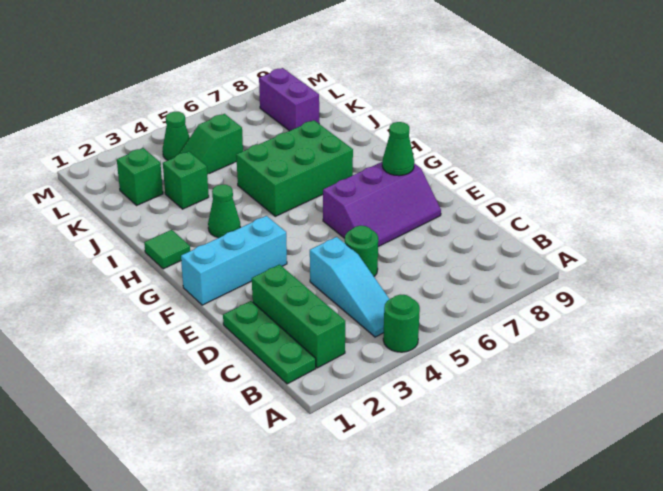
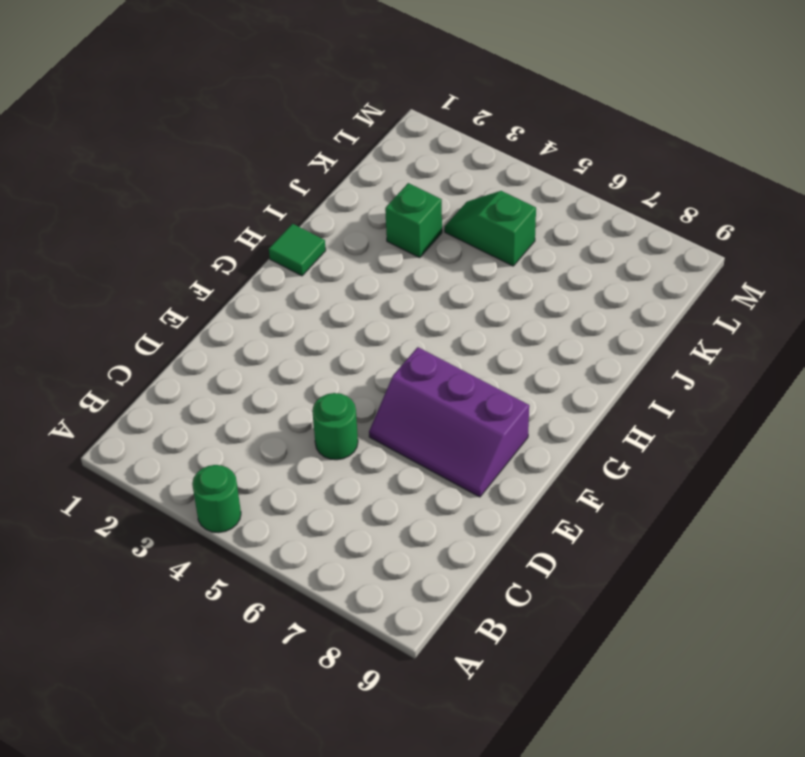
none -> green plate B1:D1 level 1
none -> green brick B2:D2 level 1
none -> cyan slope B4:D4 level 1 top D

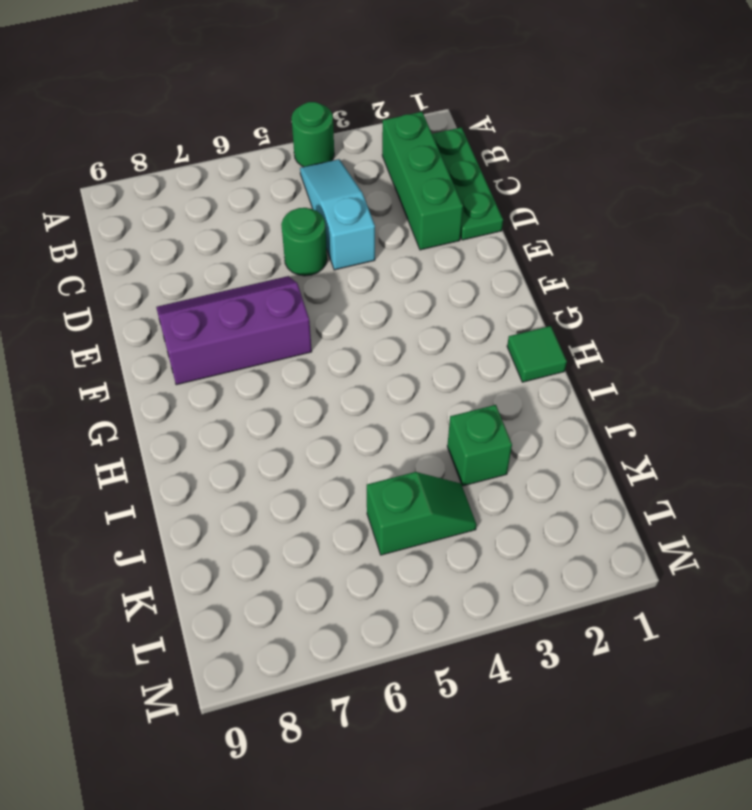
none -> cyan brick F1:F3 level 1
none -> green cone H3 level 1
none -> green brick H5:I7 level 1

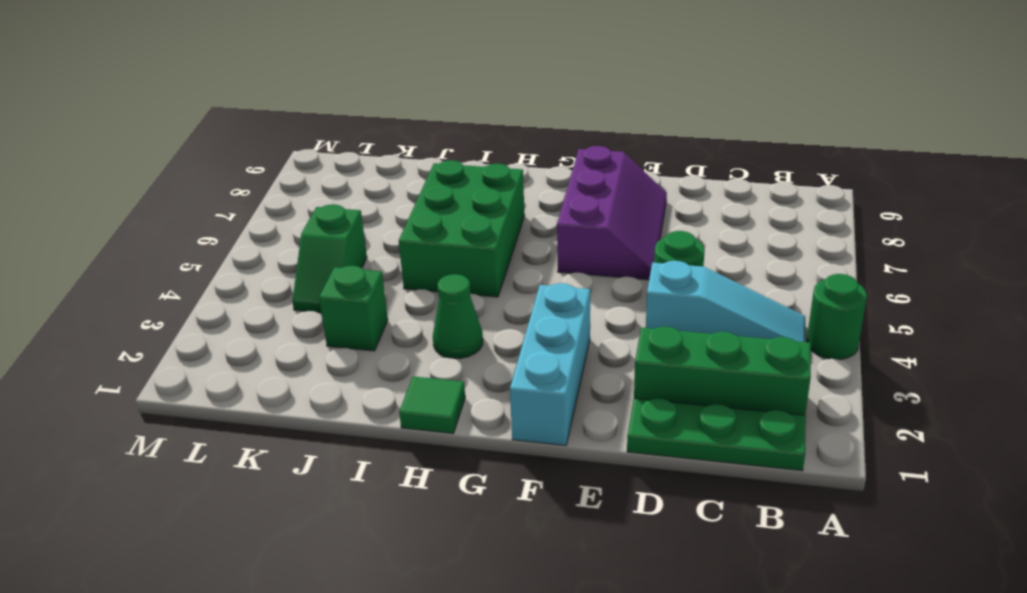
none -> green brick K2 level 1
none -> purple brick K8:L8 level 1
none -> green cone L4 level 1

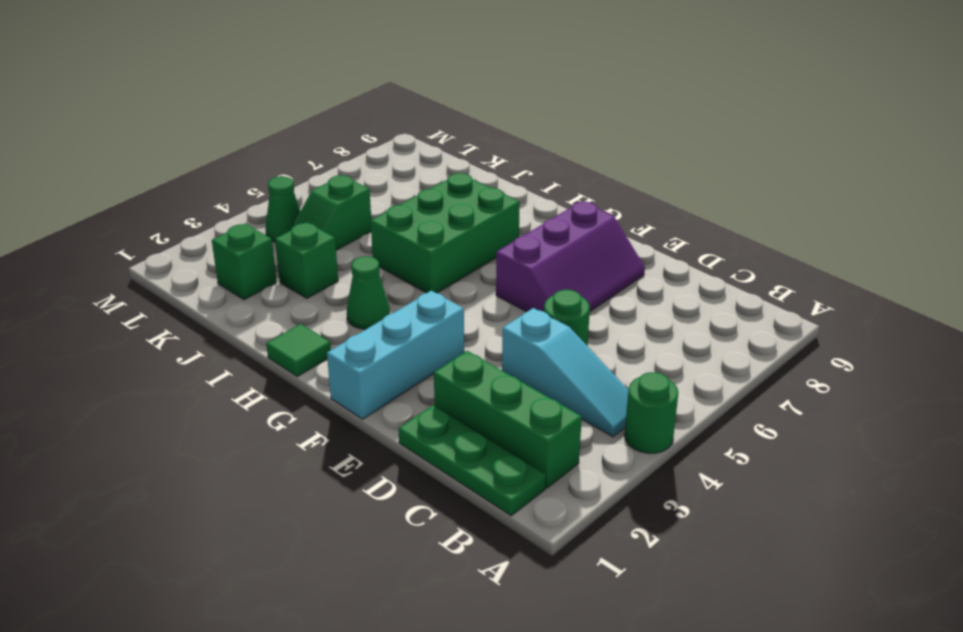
none -> purple brick K8:L8 level 1
none -> green cone F8 level 2

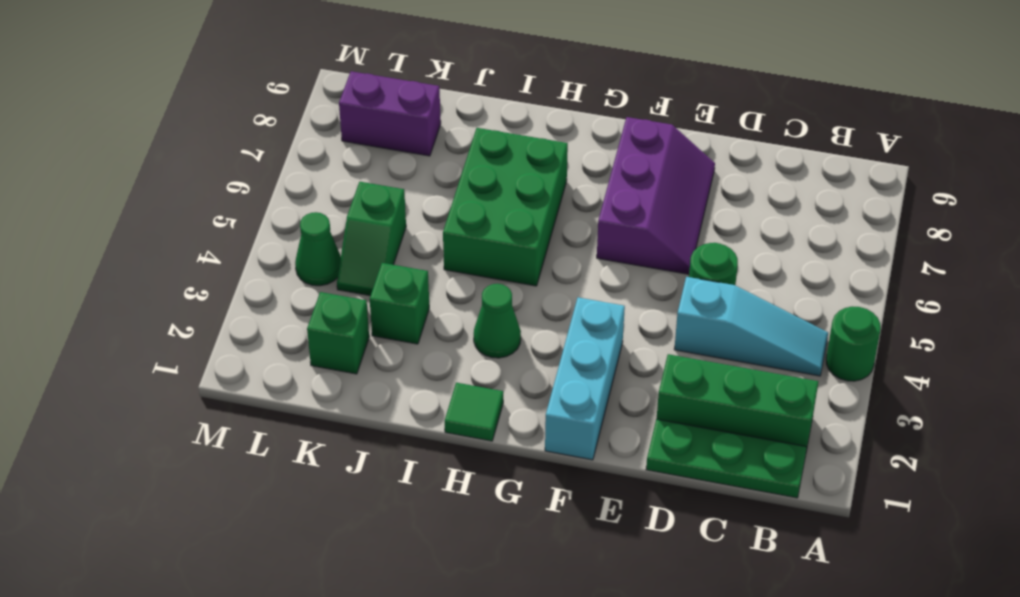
none -> green cone F8 level 2

